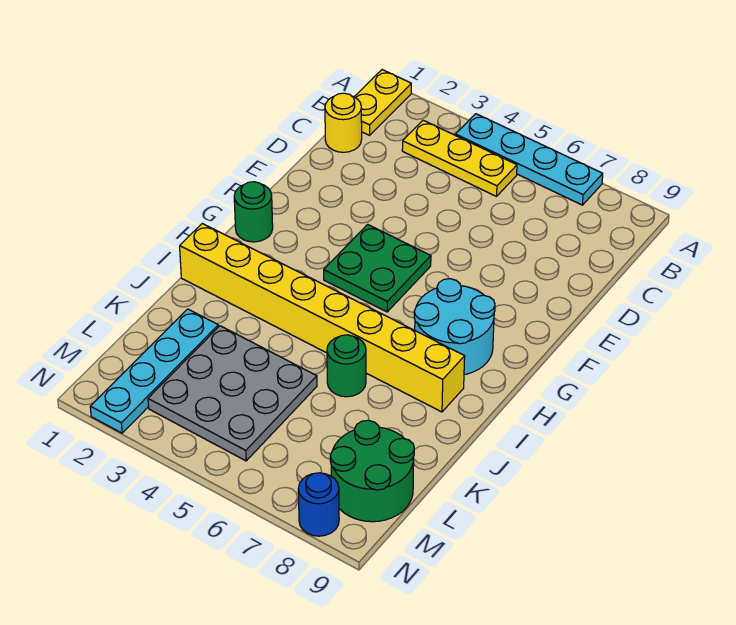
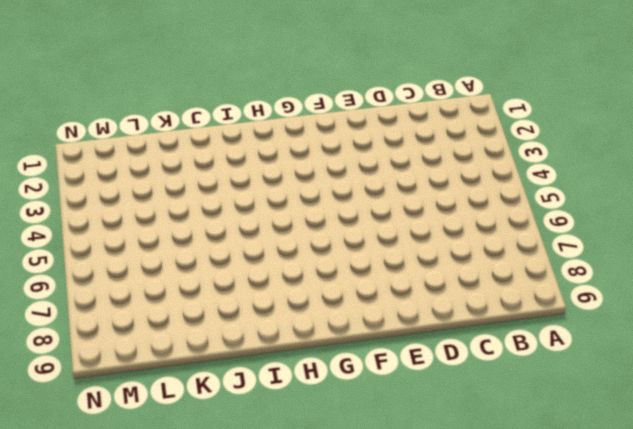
none -> yellow plate A1:B1 level 1
none -> cyan plate A4:A7 level 1
none -> yellow plate B3:B5 level 1

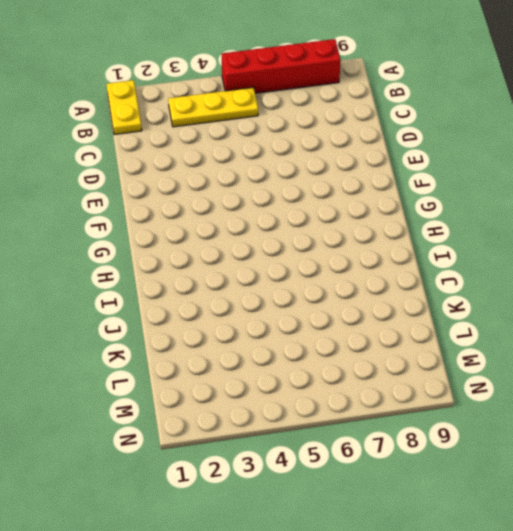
red brick A5:A8 level 1 -> cyan plate A4:A7 level 1
none -> yellow round brick C1 level 1
none -> green plate F4:G5 level 1
none -> green round brick G1 level 1

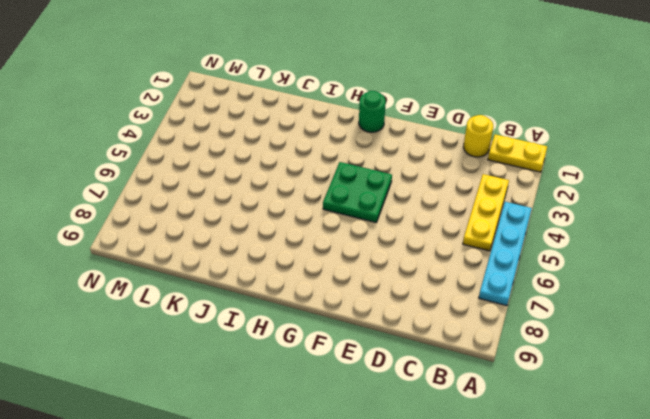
none -> cyan round brick G7:H8 level 1
none -> yellow brick I1:I8 level 1
none -> green round brick J6 level 1

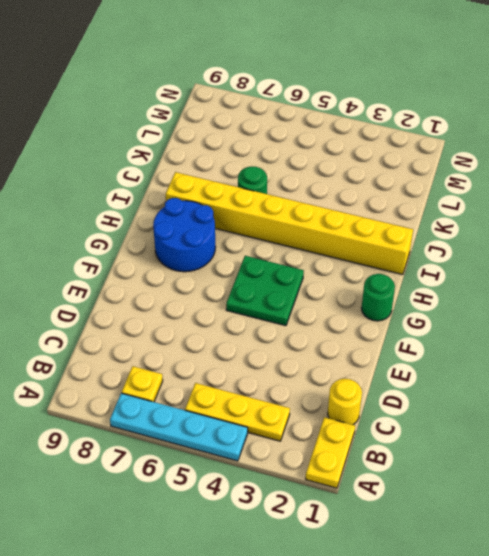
yellow plate B7 level 1 -> none
blue round brick G7:H8 level 1 -> cyan round brick G7:H8 level 1
none -> cyan plate K2:N2 level 1
none -> grey plate K3:M5 level 1
none -> green round brick L8:M9 level 1

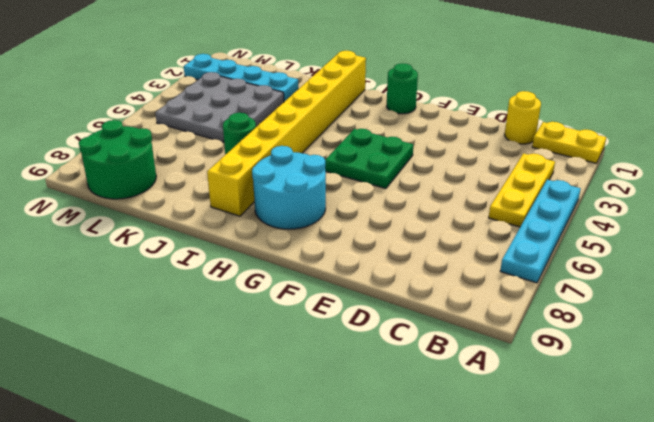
none -> blue round brick N8 level 1

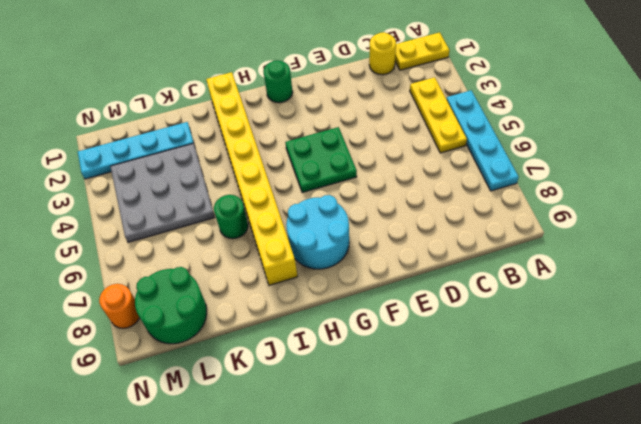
orange round brick N8 level 1 -> blue round brick N8 level 1

